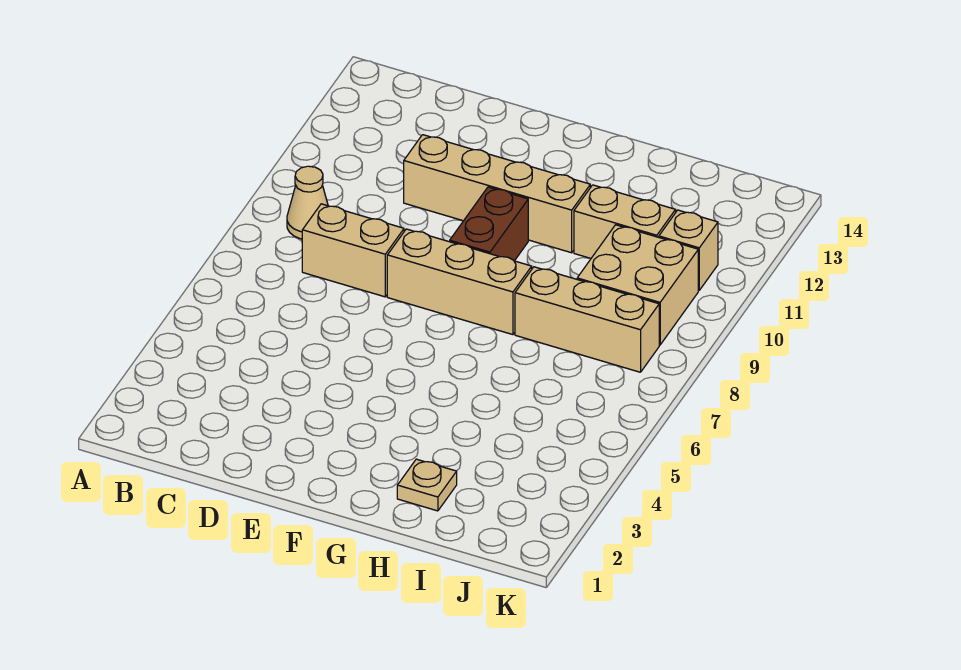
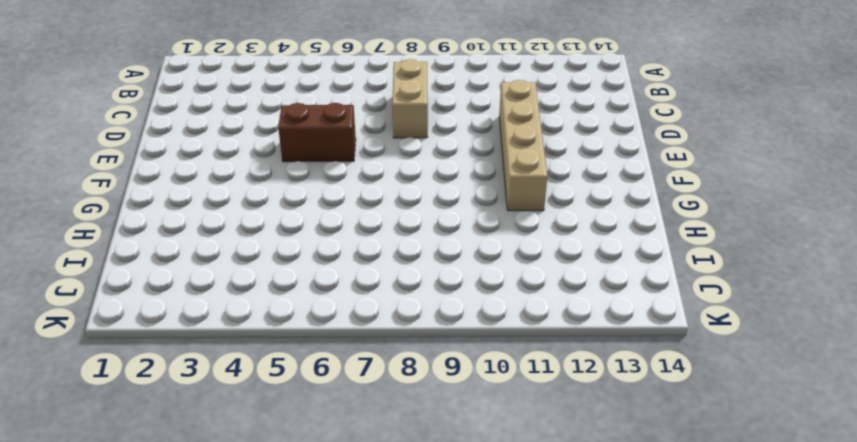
brown brick E5:E6 level 1 -> brown brick F9:F10 level 1
none -> tan cone B9 level 1
none -> tan brick E8:G8 level 1

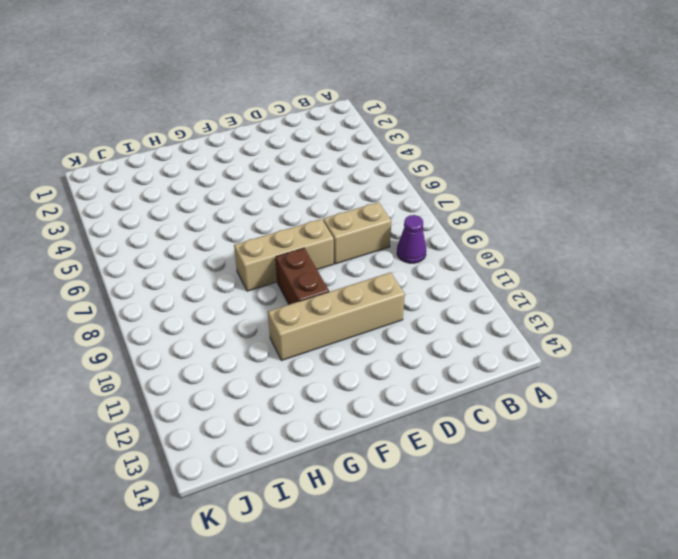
purple cone B9 level 1 -> tan cone B9 level 1
none -> tan plate H2 level 1
none -> tan brick H8:J8 level 1

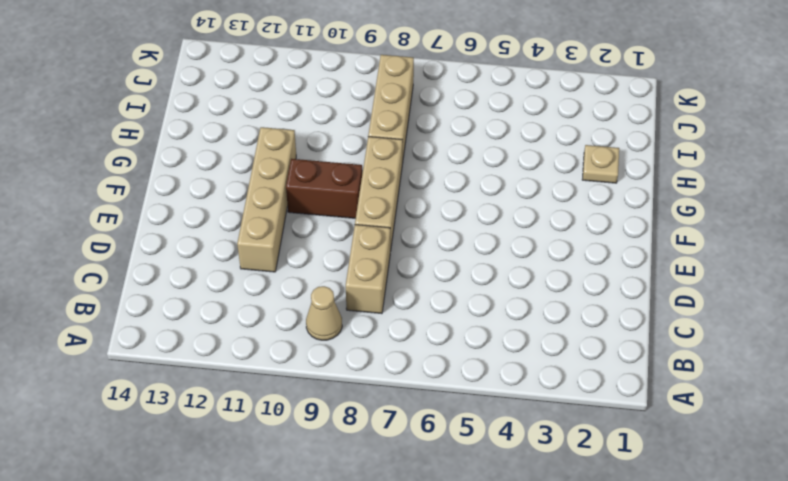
none -> tan brick H11:I11 level 1
none -> tan brick I9:J10 level 1

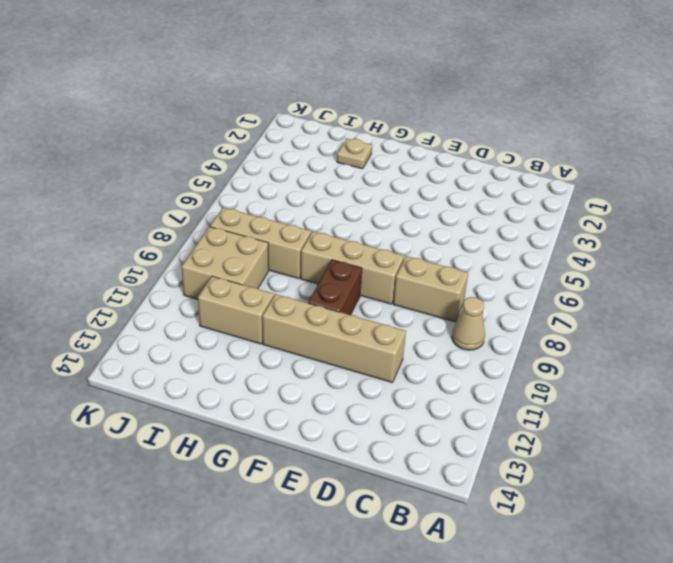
none -> tan brick J11 level 1

